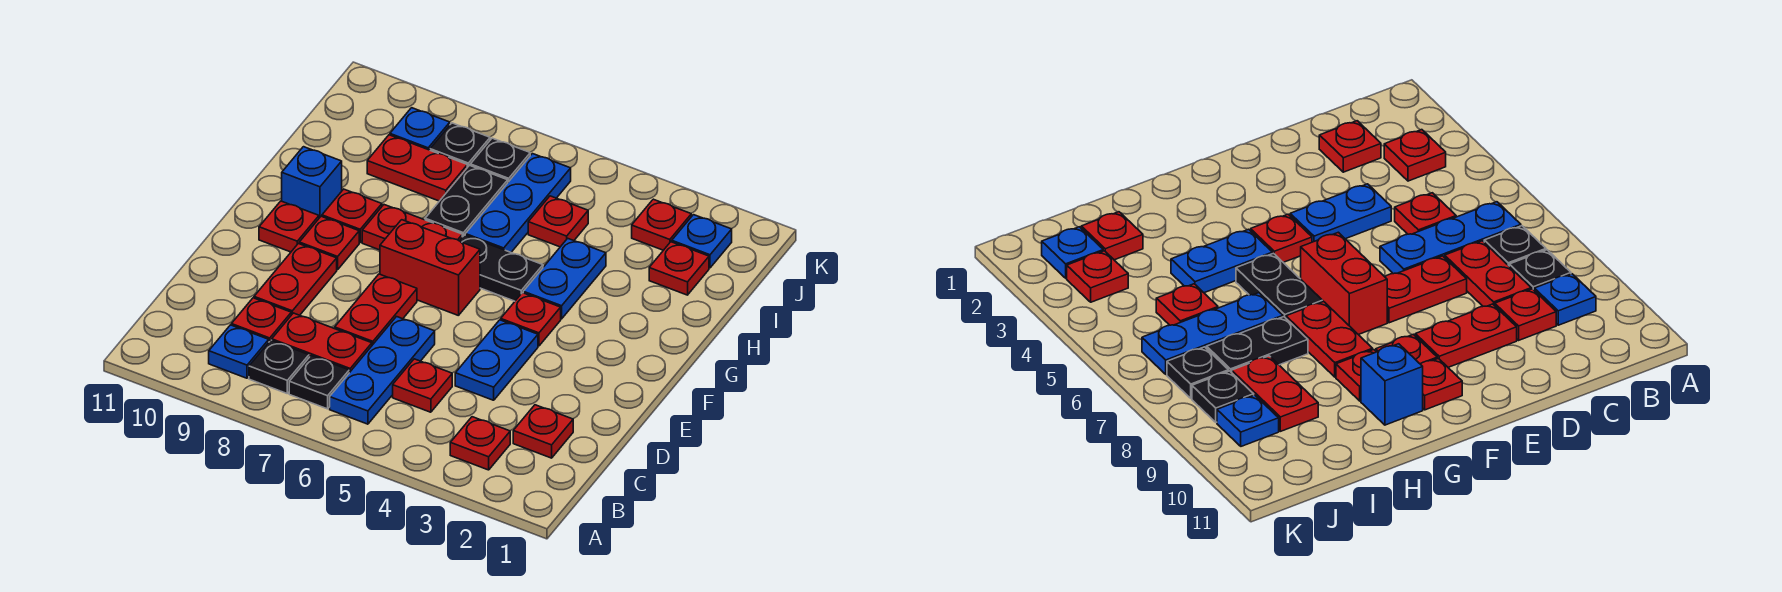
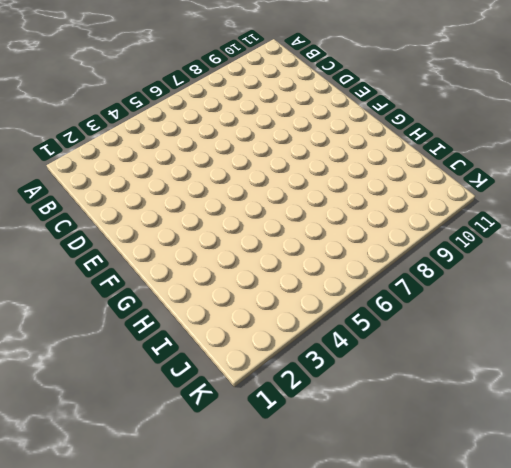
none -> red plate B3 level 1
none -> blue plate B6:D6 level 1
none -> black plate B7 level 1
none -> black plate B8 level 1

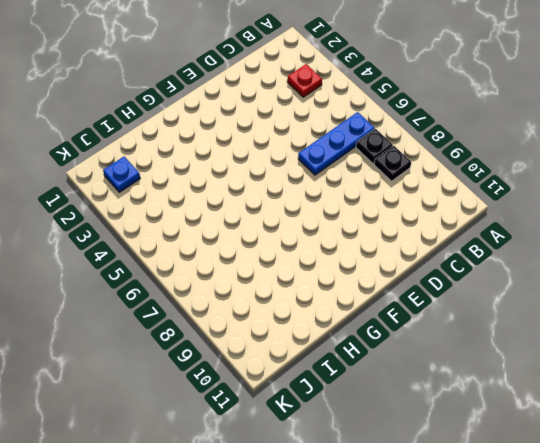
none -> blue plate B9 level 1
none -> red plate C2 level 1
none -> red plate C5 level 1
none -> red plate C7:C8 level 1

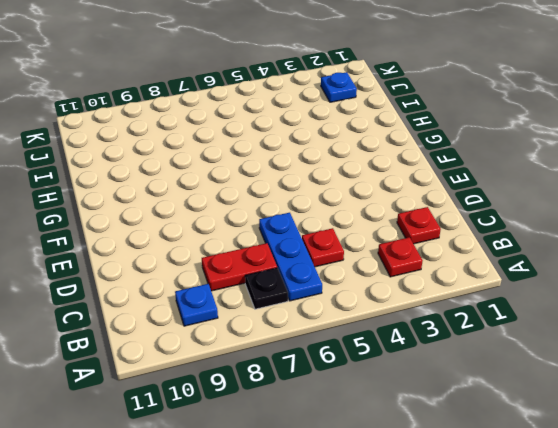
none -> black plate B8 level 1
none -> red plate C9 level 1
none -> blue plate D4:E4 level 1
none -> red plate D7:E7 level 1

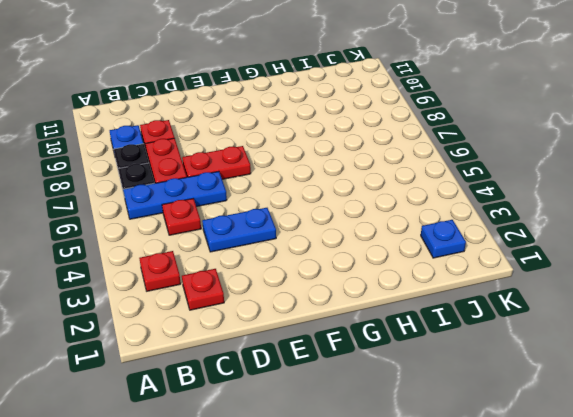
none -> red plate D9:E9 level 1
none -> red plate F4 level 1
none -> red brick F6:F7 level 1
none -> red plate F9 level 1

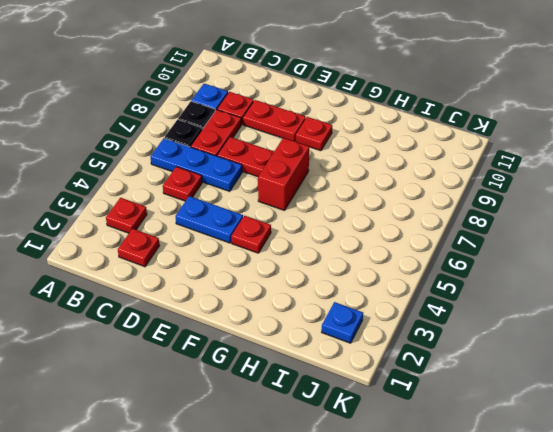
none -> red plate F10 level 1
none -> blue plate G4:H4 level 1
none -> black plate G5:G6 level 1
none -> red plate G7:G8 level 1

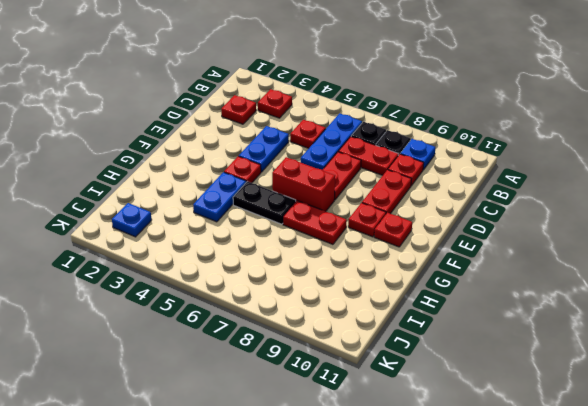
none -> red plate G9 level 1
none -> blue brick G10 level 1
none -> blue plate H6:J6 level 1
none -> black plate H7:I7 level 1

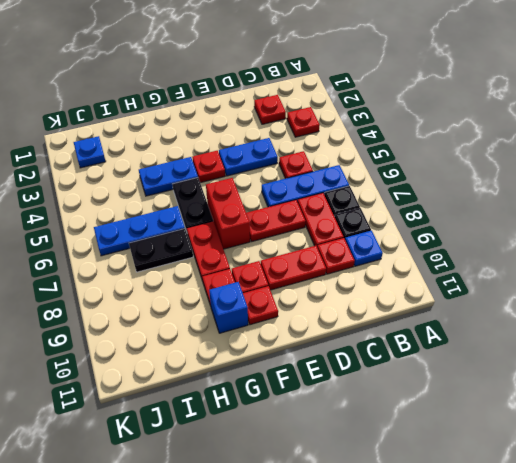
none -> red plate I2 level 1
none -> red plate I5 level 1
none -> red plate I8:I9 level 1
none -> red plate J3 level 1

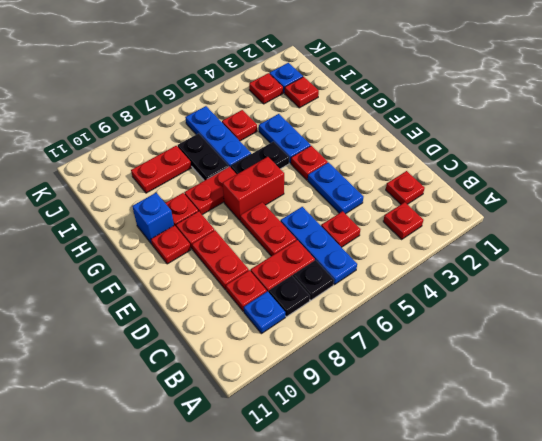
none -> black plate J7 level 1
none -> black plate J8 level 1
none -> blue plate J9 level 1

